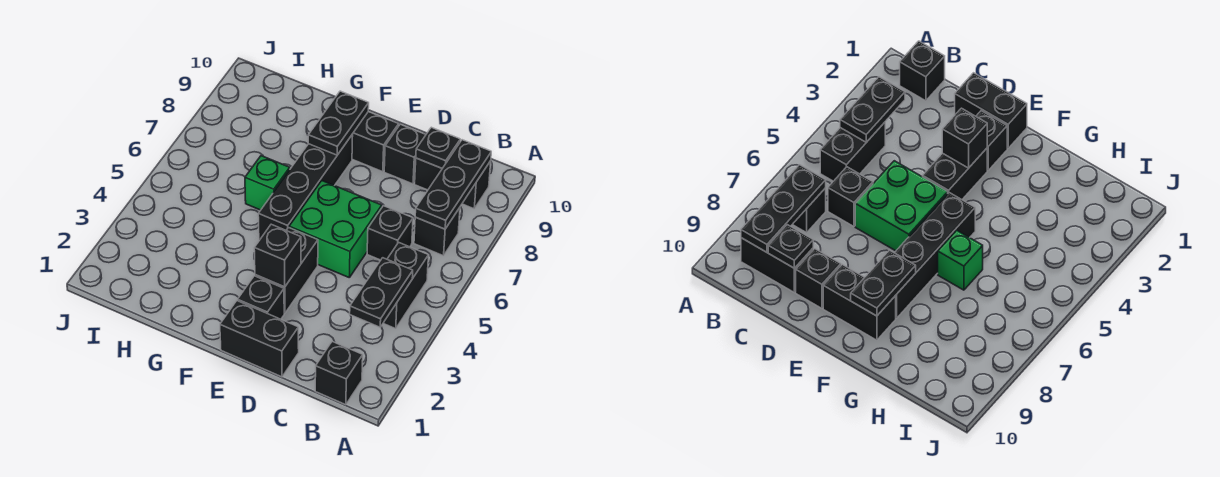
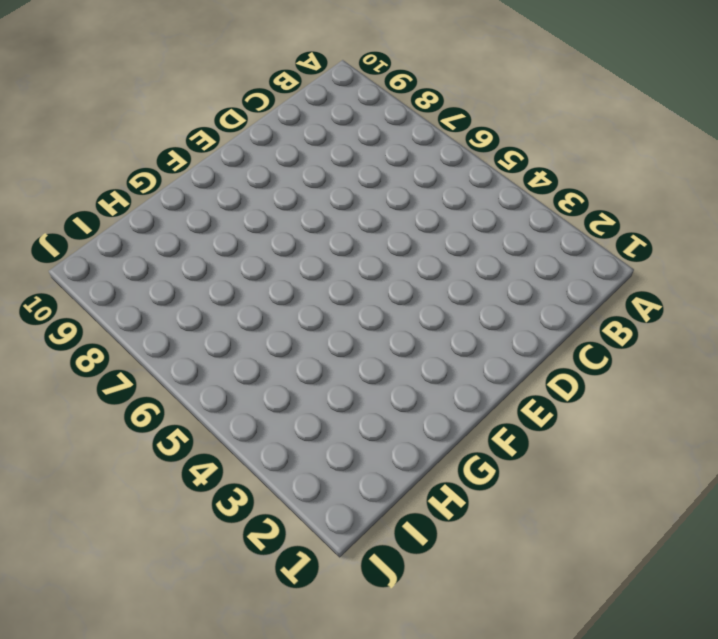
none -> black brick B1 level 1
none -> black brick B4:B5 level 1
none -> black brick B7 level 1

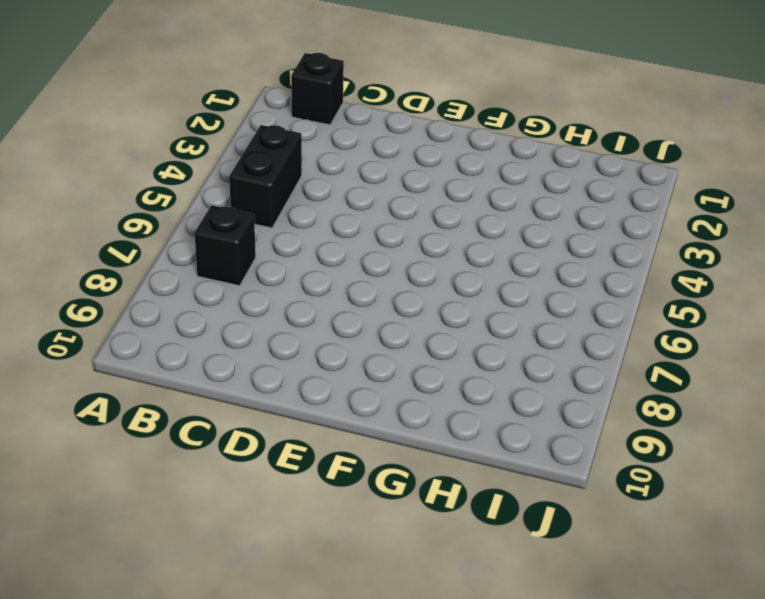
none -> black brick B9:C9 level 1
none -> black brick C6 level 1
none -> black brick D1:E1 level 1

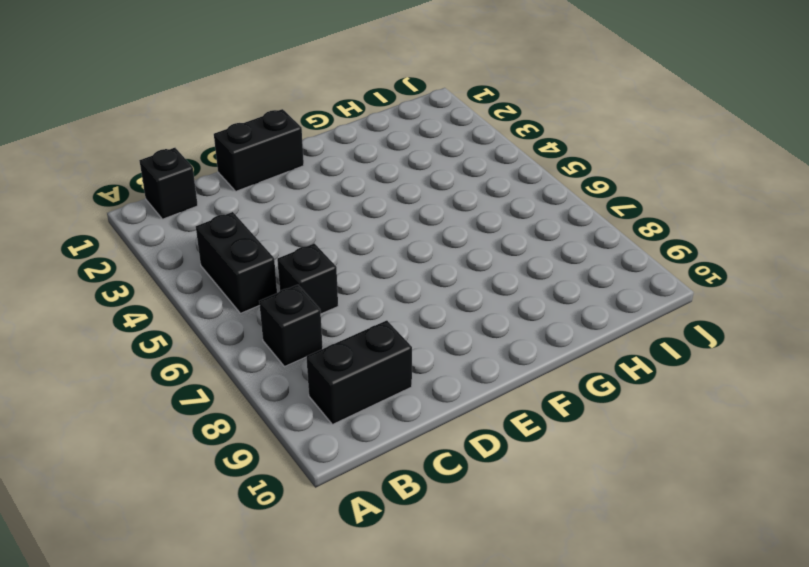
none -> green brick D5:E6 level 1
none -> black brick D9 level 1
none -> black brick E2 level 1

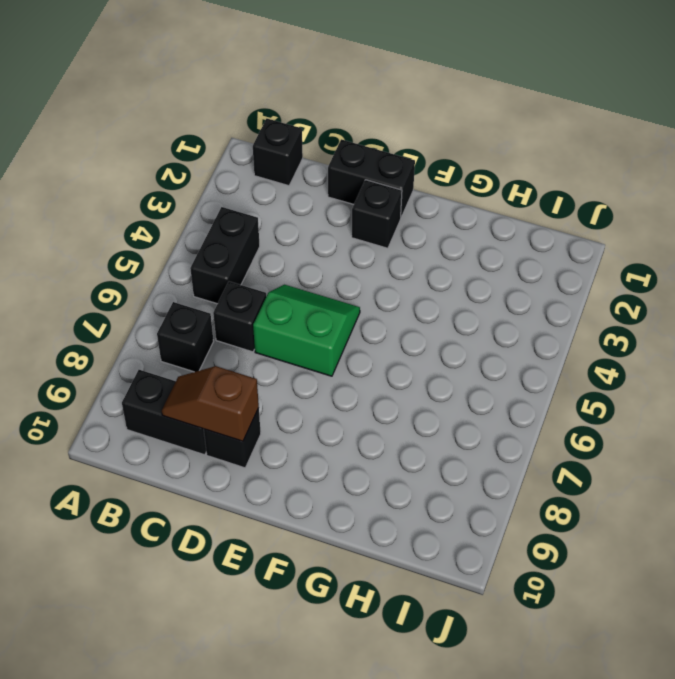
brown slope C9:D9 level 2 top D -> black plate C9 level 2
green slope D5:E6 level 1 top 6 -> green brick D5:E6 level 1
none -> black brick E3:E4 level 1
none -> black brick E9:F9 level 1
none -> black brick F5:F8 level 1

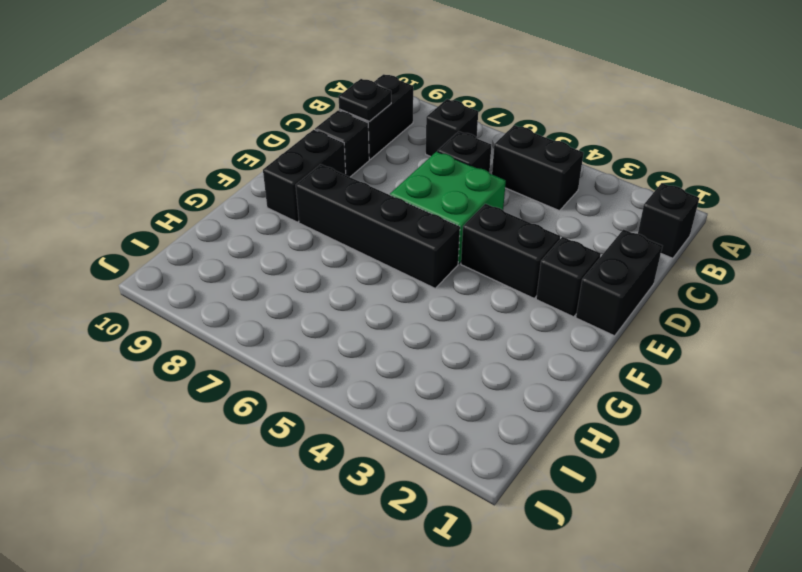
none -> green brick G6 level 1
none -> black plate B3:B4 level 2
none -> black plate B7:B9 level 2

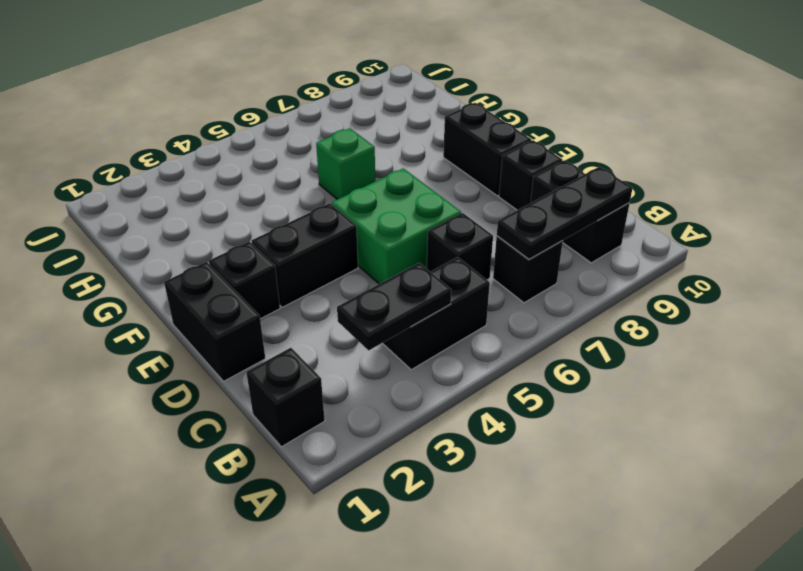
none -> black brick F5:F8 level 1
none -> black plate C9 level 2
none -> black brick E3 level 2

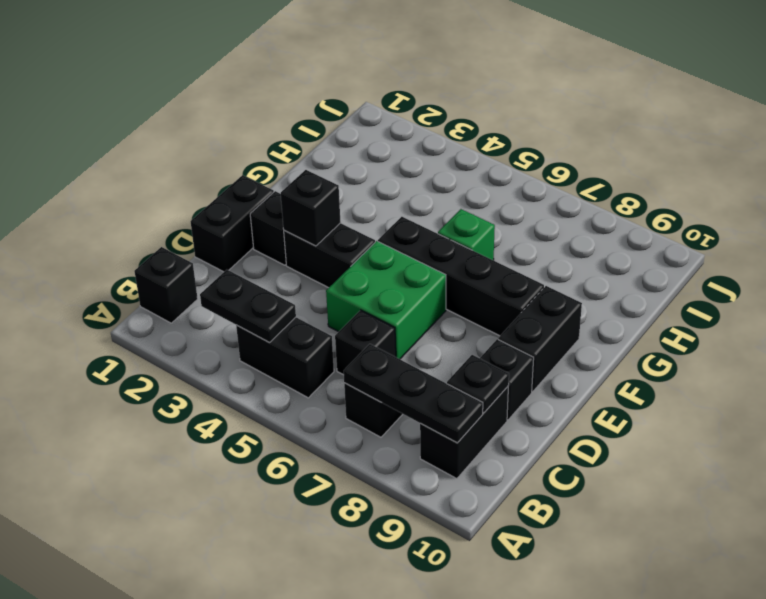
none -> black plate F8:F9 level 2

